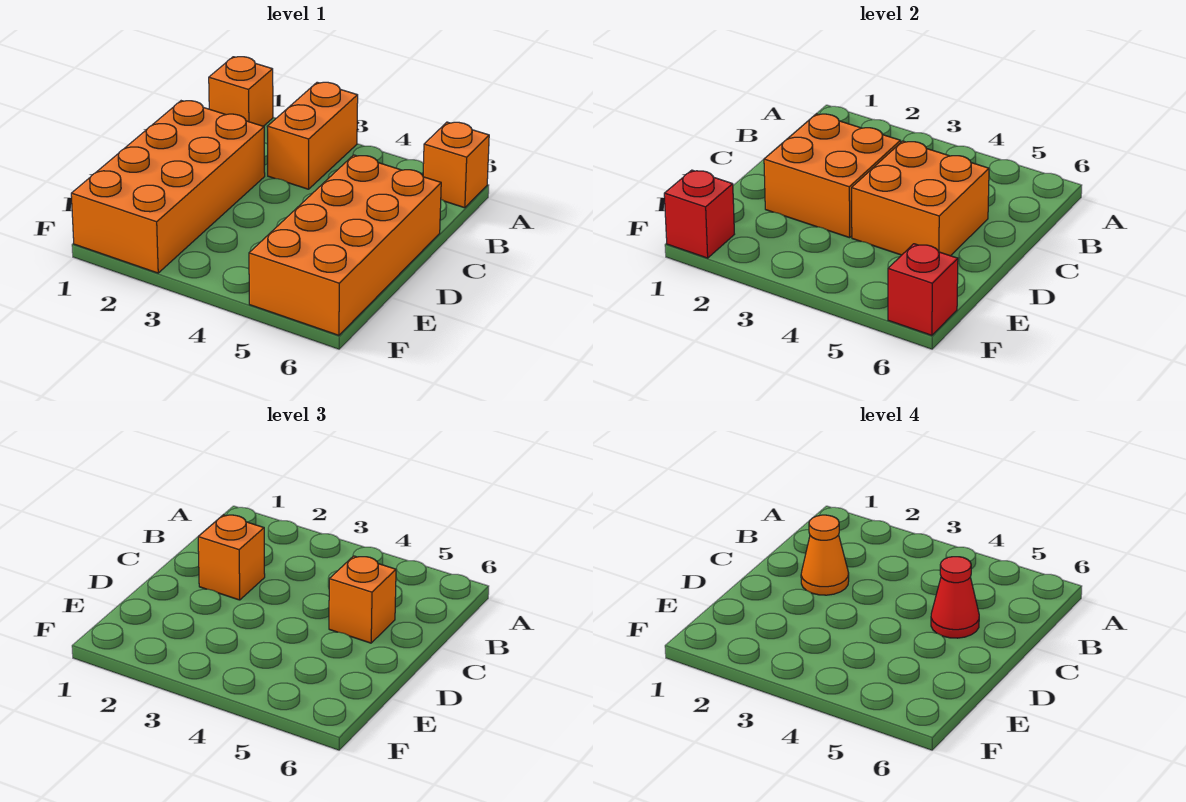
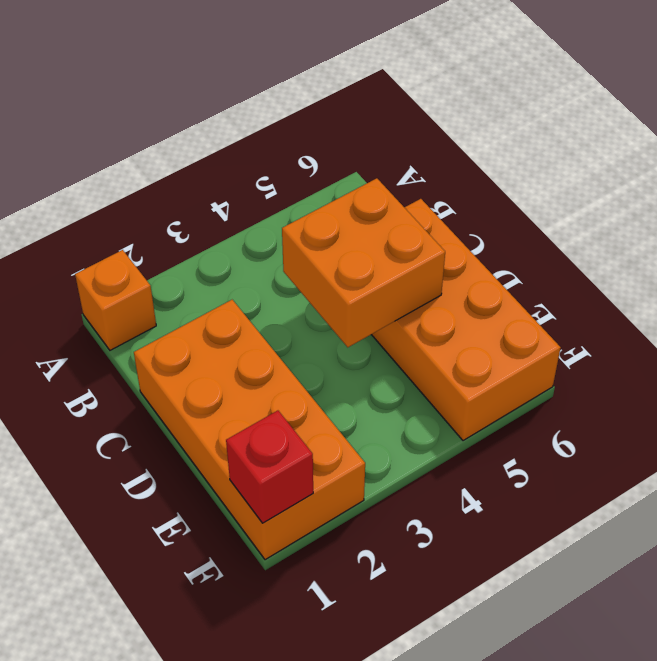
none -> orange brick A3:B3 level 1
none -> orange brick A6 level 1
none -> orange brick C2:D3 level 2

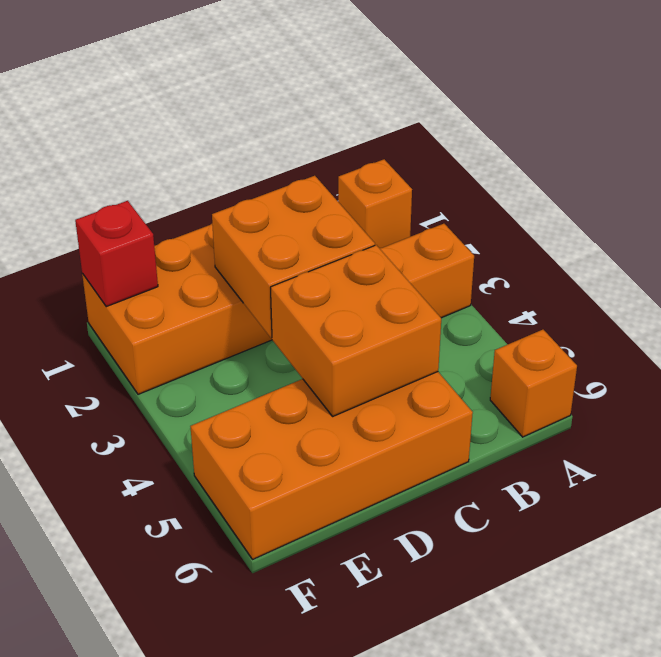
none -> red brick F6 level 2
none -> orange brick C2 level 3
none -> orange brick C5 level 3

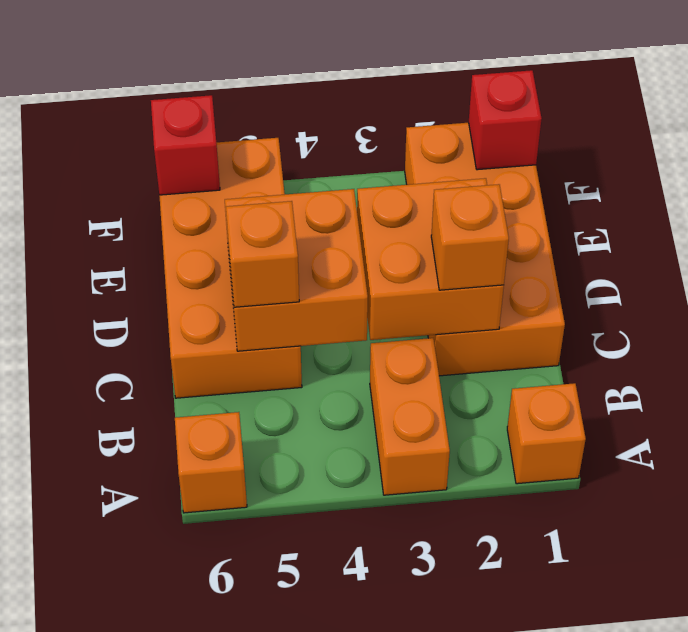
none -> orange cone C2 level 4
none -> red cone C5 level 4

